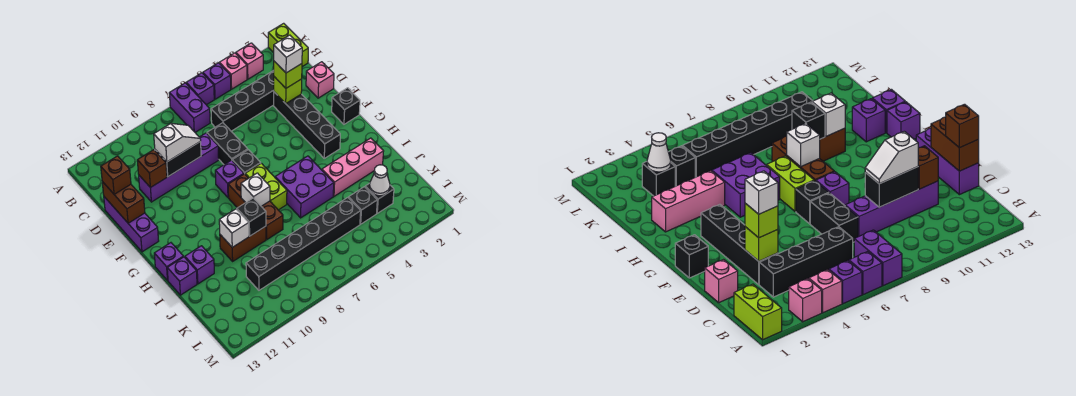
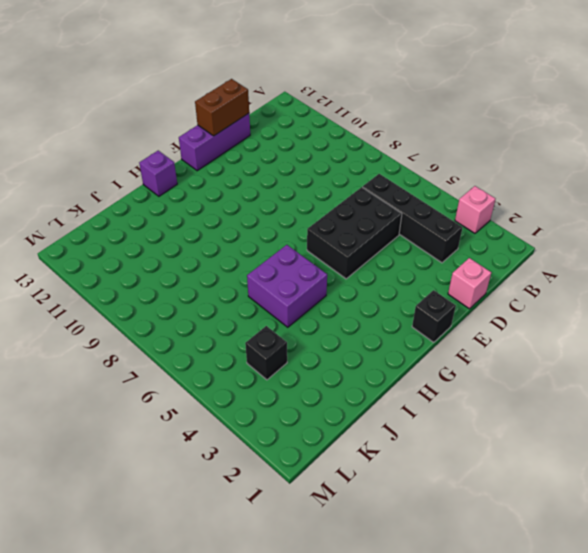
black brick D5:F6 level 1 -> none
none -> lime brick A1:B1 level 1
none -> pink brick A4 level 1
none -> purple brick A5 level 1
none -> purple brick A6 level 1

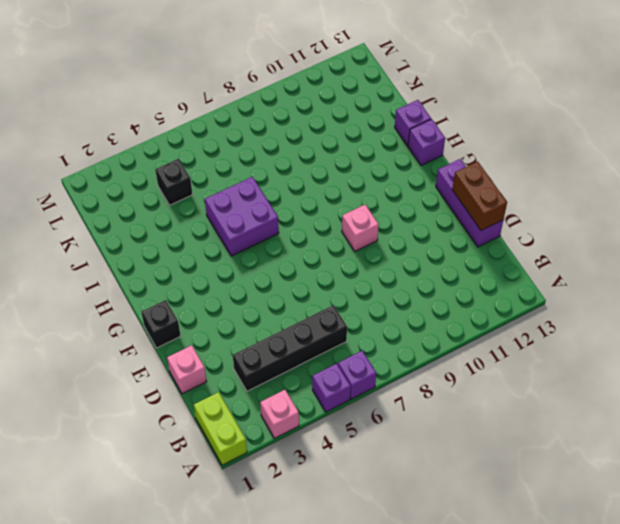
pink brick F9 level 1 -> pink brick A4 level 1
none -> purple brick A7:B7 level 1
none -> black brick D3:G3 level 1
none -> black brick D7:E7 level 1
none -> purple brick D8:D11 level 1

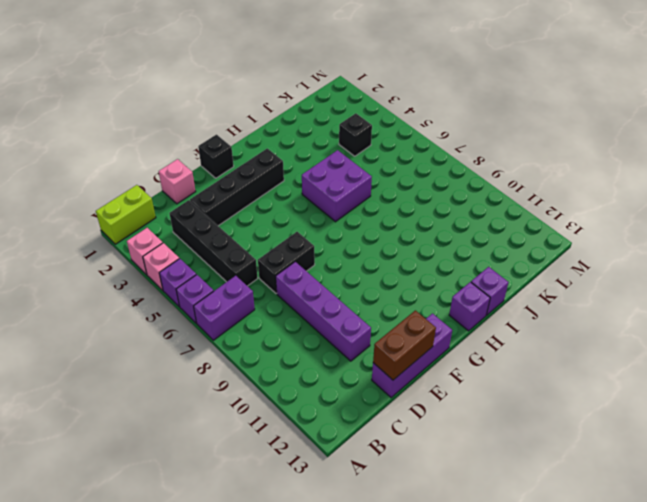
none -> black brick F7 level 1
none -> purple brick F8 level 1
none -> lime brick G7:H7 level 1
none -> brown brick G8:I8 level 1

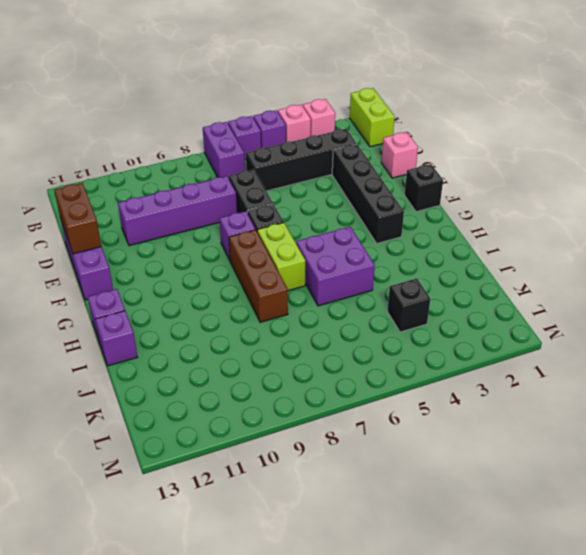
none -> pink brick I2:I4 level 1
none -> brown brick I9:I10 level 1
none -> purple brick I12 level 1
none -> black brick K3 level 1

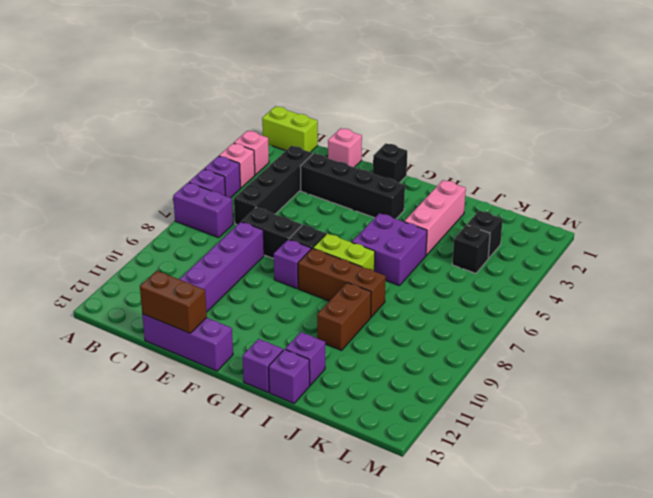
none -> black brick K5:K10 level 1
none -> lime brick D3 level 2
none -> black brick D9:D10 level 2
none -> brown brick D11 level 2

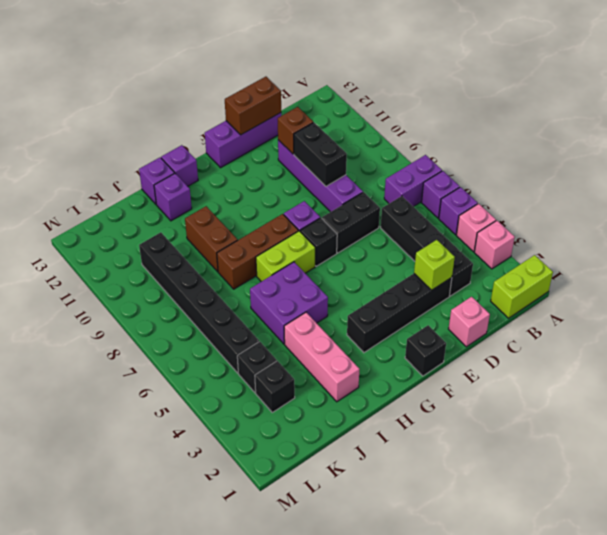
none -> white brick H8 level 2
none -> black brick I9 level 2
none -> white brick I10 level 2
none -> white cone K3 level 2

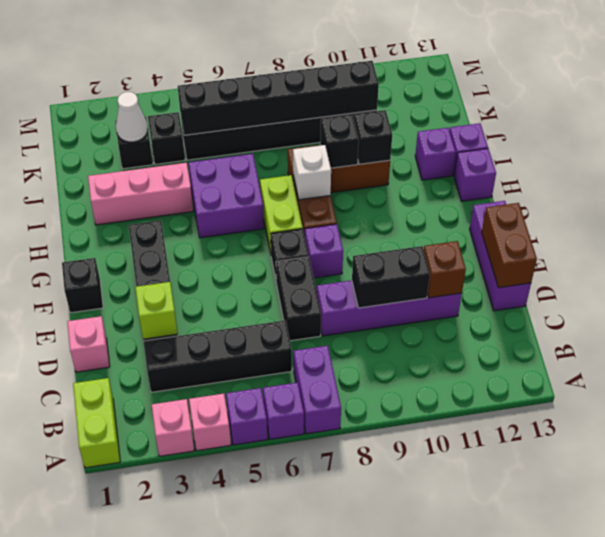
black brick I10 level 2 -> white brick I10 level 2
black brick K5:K10 level 2 -> none
none -> lime brick D3 level 3
none -> white slope D9:D10 level 3 top 10
none -> brown brick D13 level 3
none -> white brick D3 level 4

